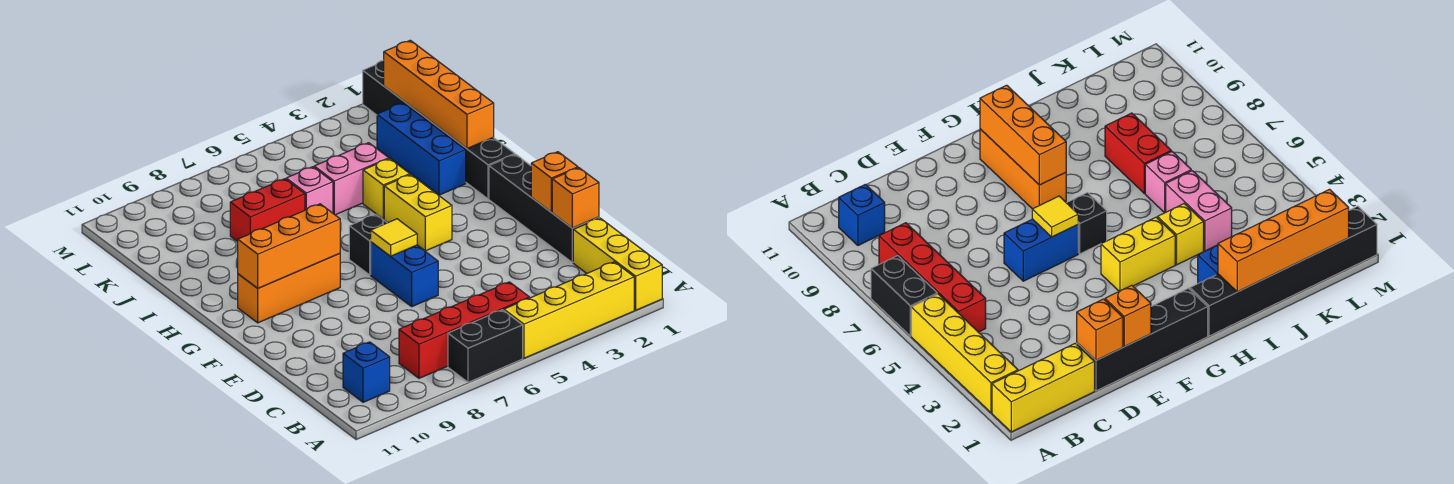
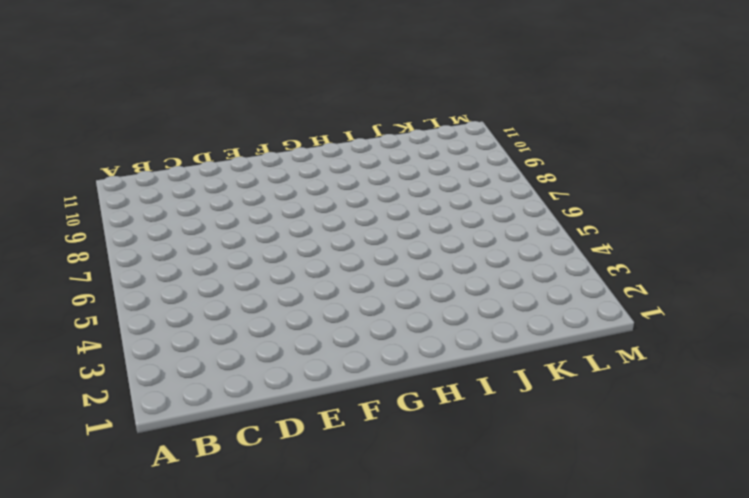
none -> yellow brick A1:C1 level 1
none -> yellow brick A2:A5 level 1
none -> black brick A6:A7 level 1

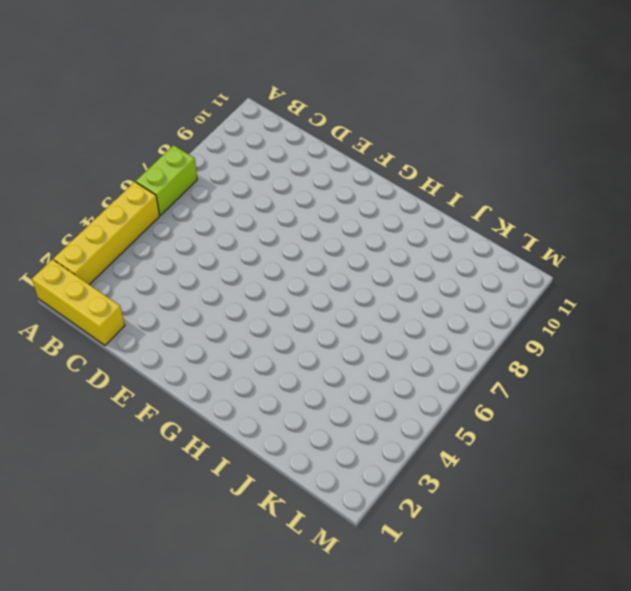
lime brick A6:A7 level 1 -> black brick A6:A7 level 1
none -> red brick B5:B8 level 1
none -> blue brick B10 level 1
none -> black brick D1:G1 level 1

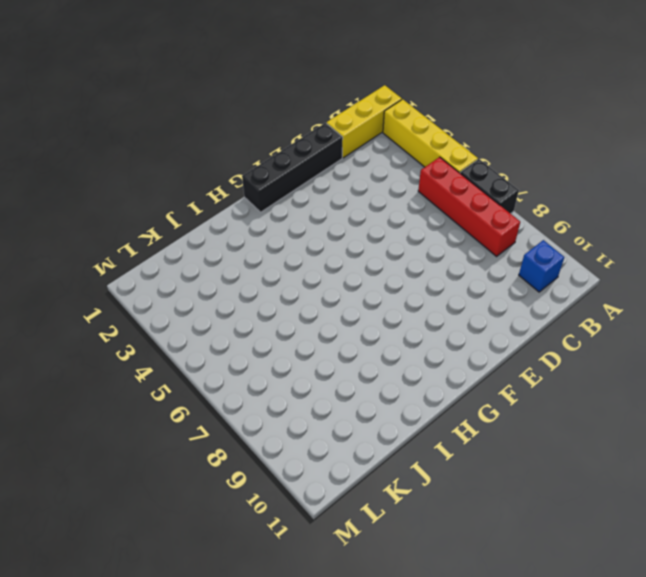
none -> blue brick E6:F6 level 1
none -> yellow brick G4:H4 level 1
none -> black brick G6 level 1

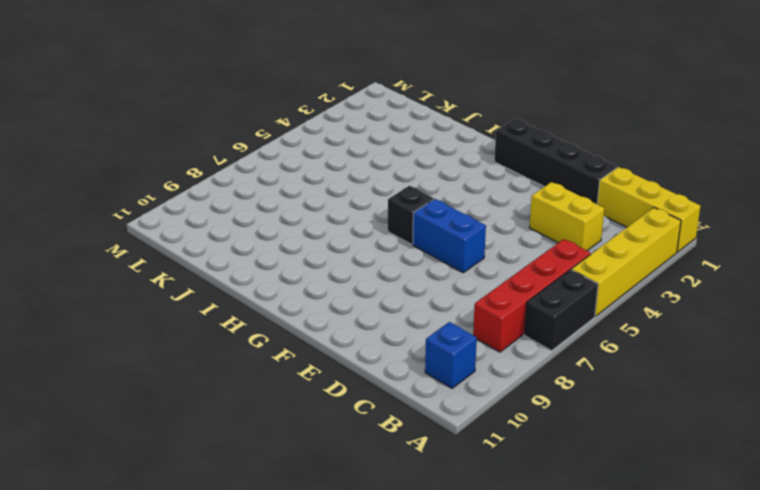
yellow brick C3:D3 level 1 -> yellow brick G4:H4 level 1
none -> orange brick G8:G10 level 1
none -> black brick H1:M1 level 1
none -> blue brick I2:K2 level 1

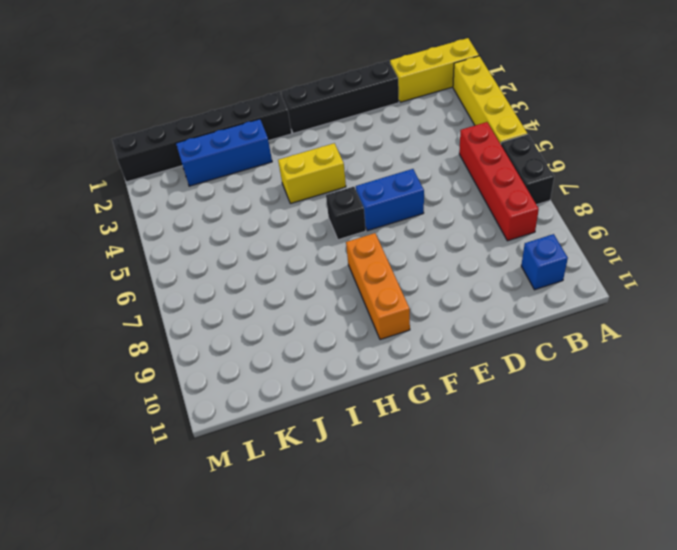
none -> yellow brick I4 level 1
none -> pink brick J4:J5 level 1
none -> pink brick J6 level 1

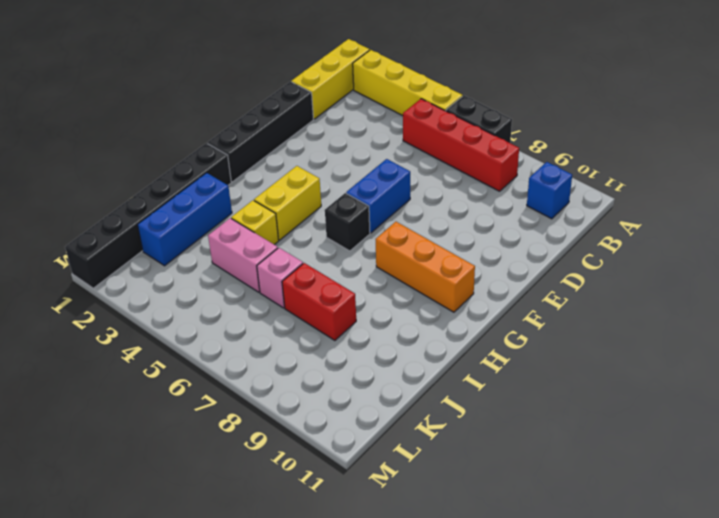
none -> orange brick D1 level 2
none -> orange brick E1 level 2
none -> yellow tile F6 level 2

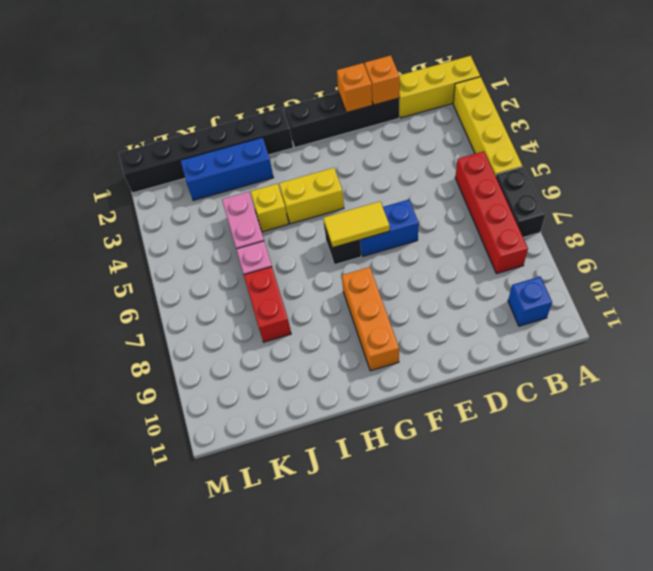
yellow tile F6:G6 level 2 -> yellow tile F6 level 2
none -> orange brick G8:G10 level 2
none -> orange brick I1:L1 level 2

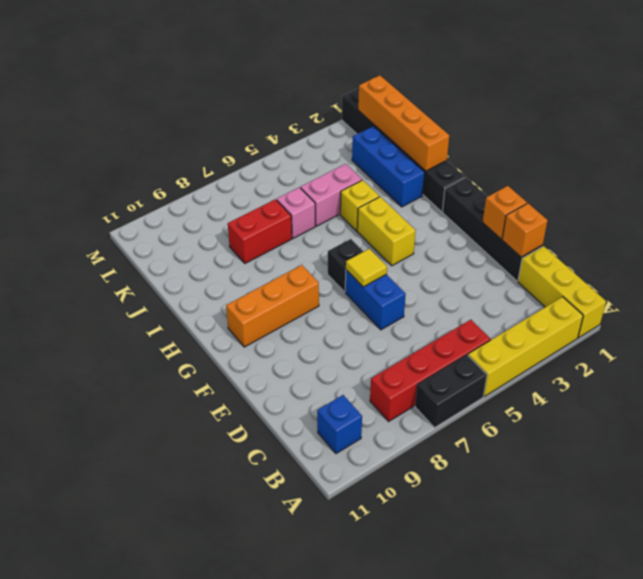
none -> orange brick G8:G10 level 2

